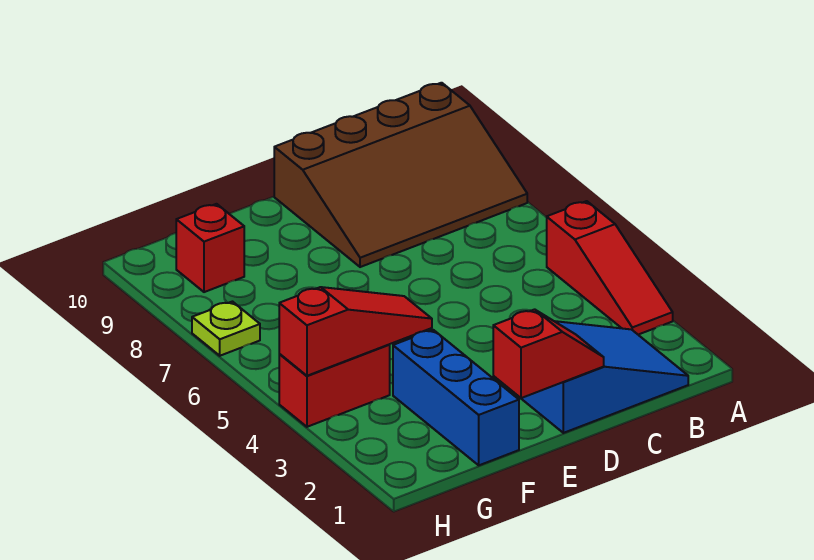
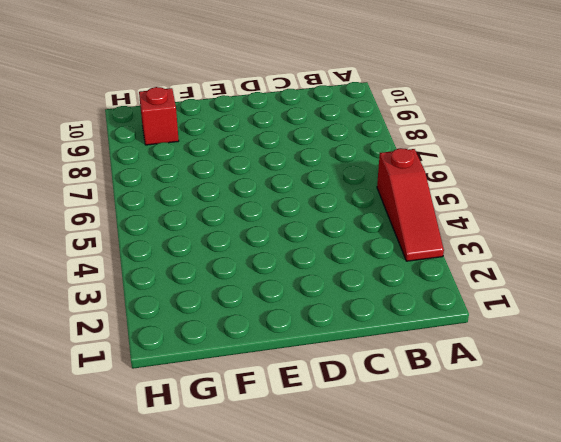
none -> brown slope A8:D10 level 1 top 10
none -> blue slope B1:D2 level 1 top D

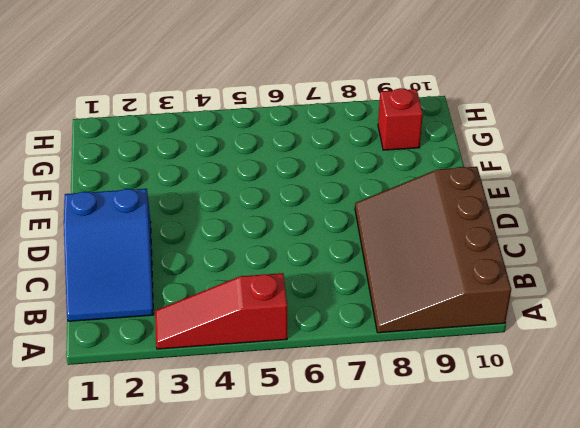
none -> blue brick F1:F3 level 1
none -> red brick G4:H4 level 1

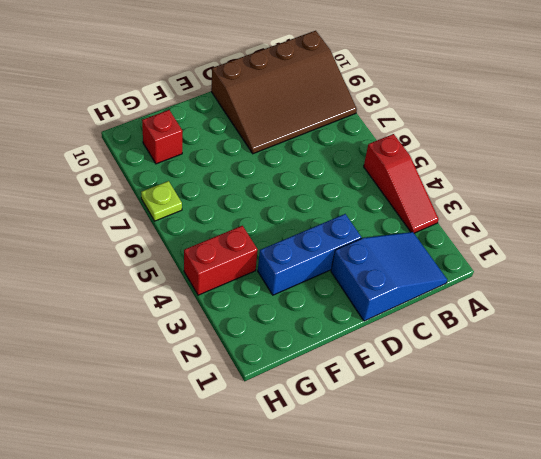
blue brick D3:F3 level 1 -> blue brick F1:F3 level 1
none -> red slope D1:E1 level 2 top E
none -> red slope F4:H4 level 2 top H

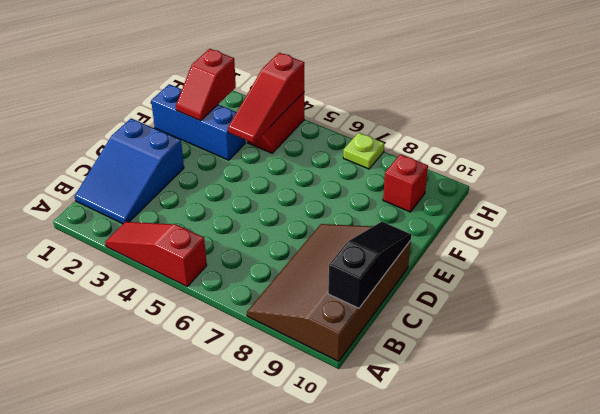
black slope B10:D10 level 2 top B -> none
red slope F2:G2 level 2 top G -> red slope D1:E1 level 2 top E

